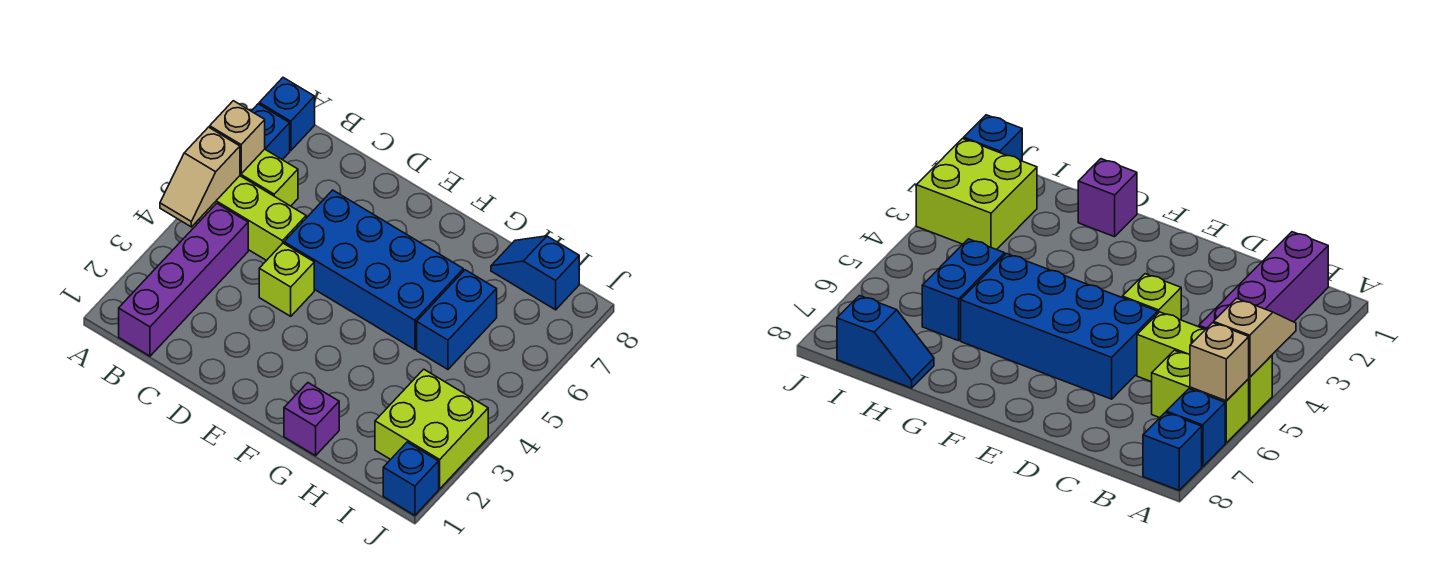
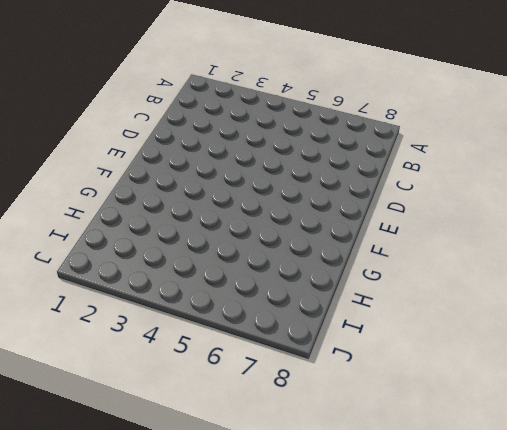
none -> lime brick A5:C5 level 1
none -> lime brick A6:B6 level 1
none -> blue brick A7 level 1

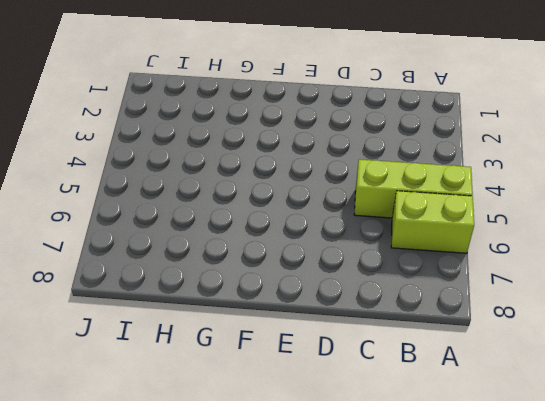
none -> blue brick A7 level 1
none -> blue brick A8 level 1
none -> purple brick B1:B4 level 1

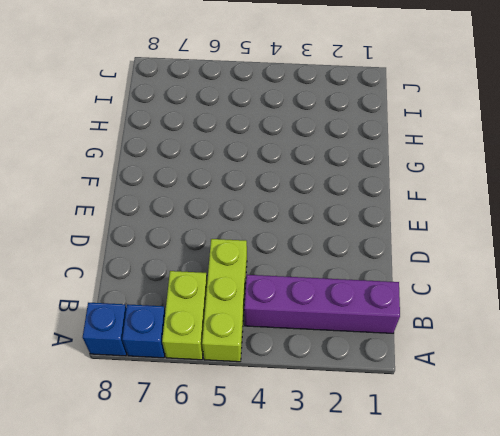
none -> lime brick D4 level 1
none -> blue brick D5:G6 level 1
none -> purple brick G1 level 1

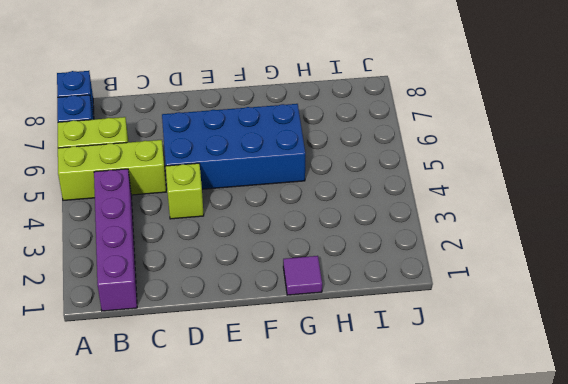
purple tile G1 level 1 -> purple brick G1 level 1
none -> blue brick H5:H6 level 1
none -> blue slope H8:I8 level 1 top I
none -> lime brick I2:J3 level 1

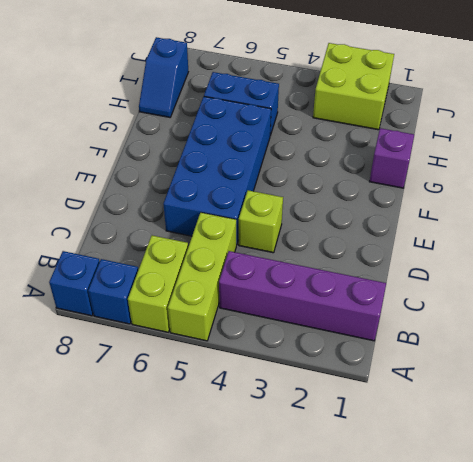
none -> blue brick J1 level 1
none -> tan slope A4:A5 level 2 top 5
none -> tan brick A6 level 2

